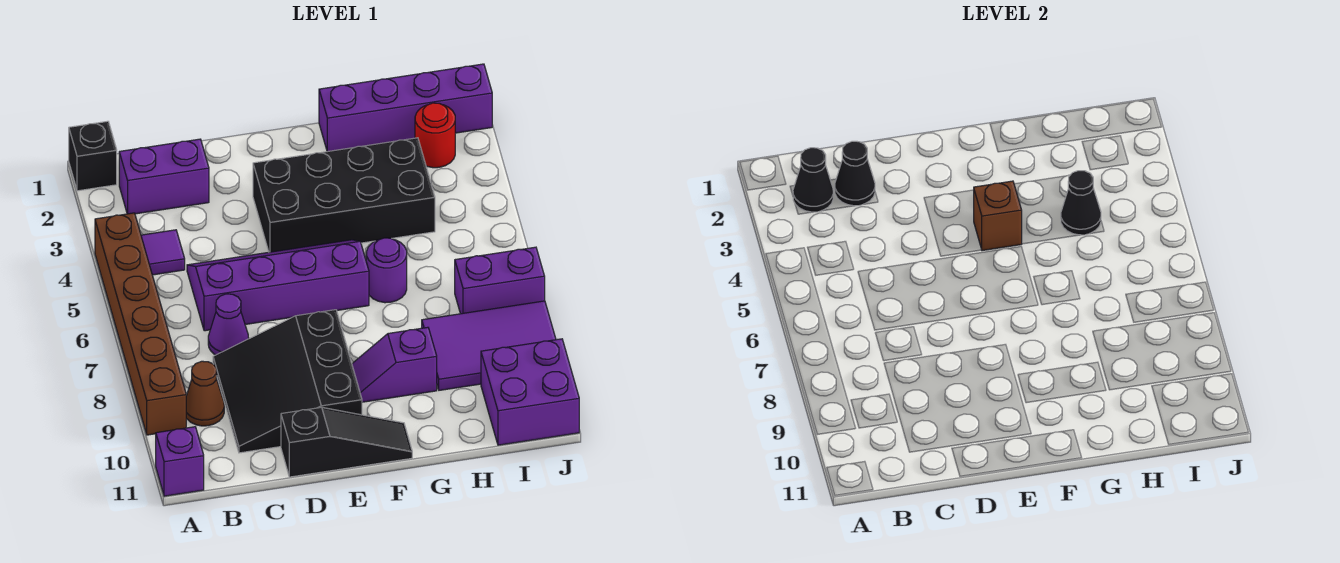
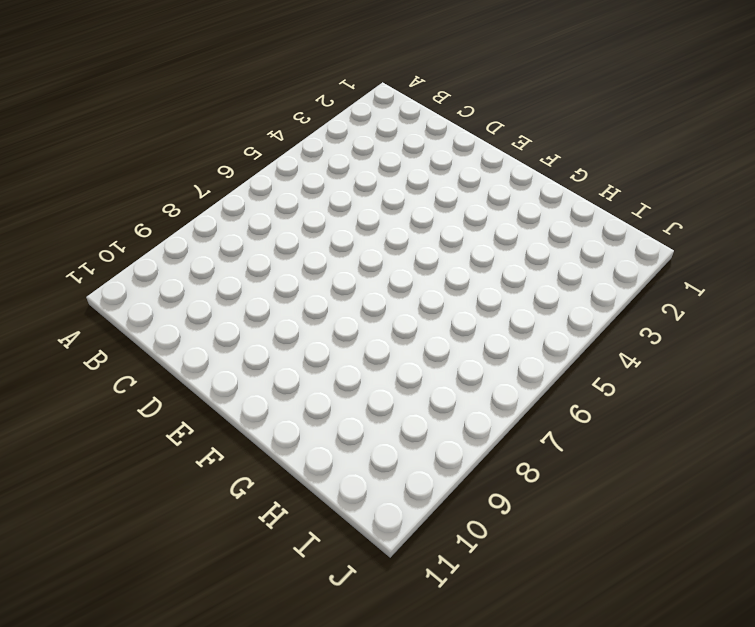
none -> black brick A1 level 1
none -> brown brick A4:A9 level 1
none -> purple brick A11 level 1

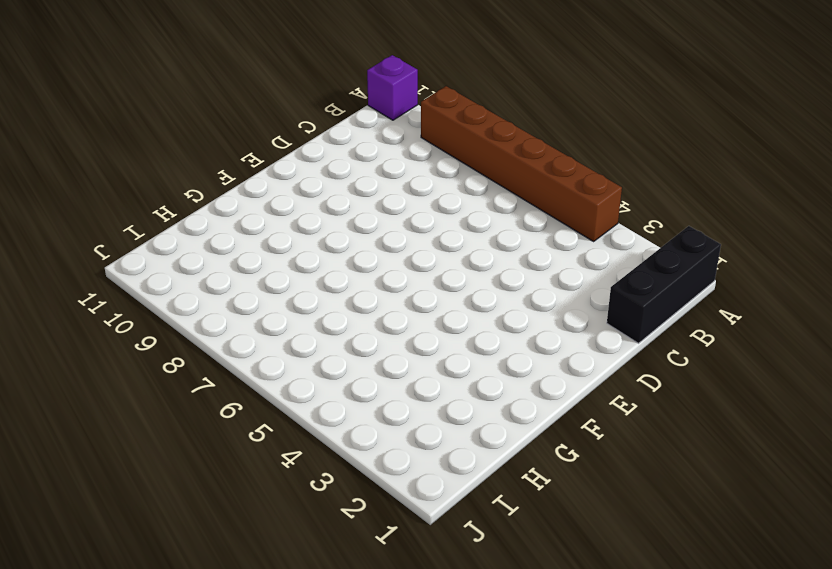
black brick A1:C1 level 1 -> black brick A1 level 1
none -> purple brick B2:C2 level 1
none -> purple tile B4 level 1
none -> brown cone B9 level 1

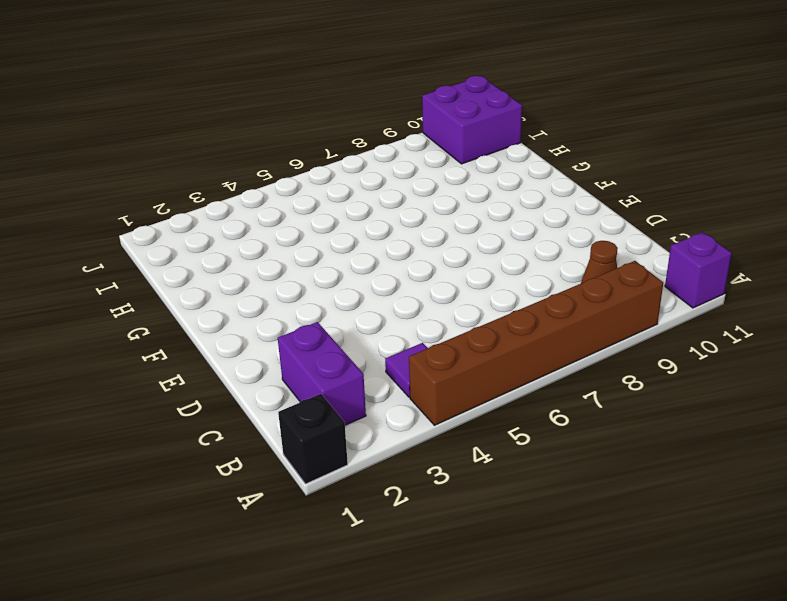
none -> purple slope C5:F6 level 1 top 6
none -> purple cone C7 level 1
none -> black slope C8:E10 level 1 top E

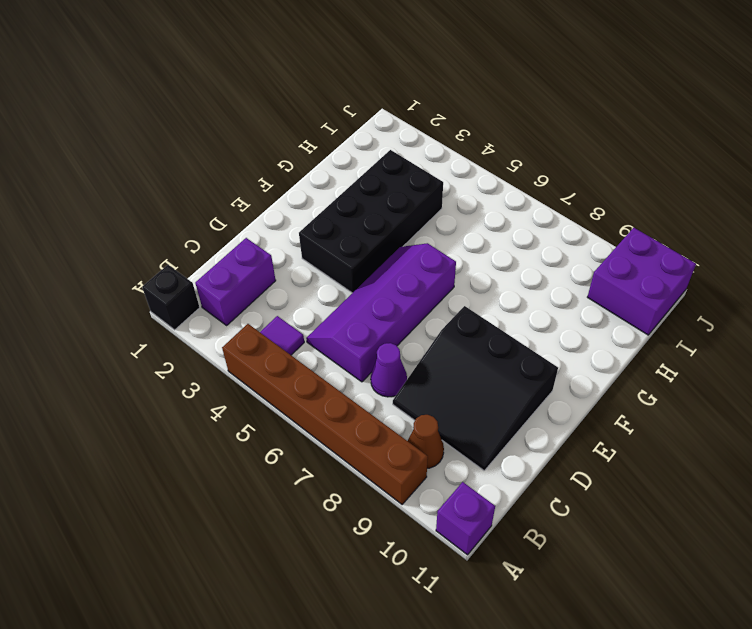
none -> black slope D11:F11 level 1 top D
none -> purple slope F9:G9 level 1 top G
none -> purple brick G1:J1 level 1

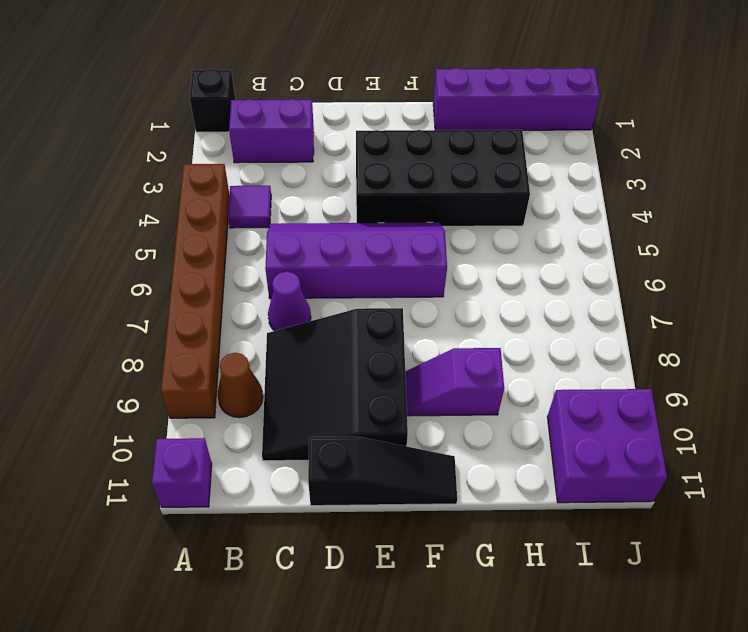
none -> purple round brick G6 level 1
none -> purple tile H8:J9 level 1
none -> red round brick I2 level 1

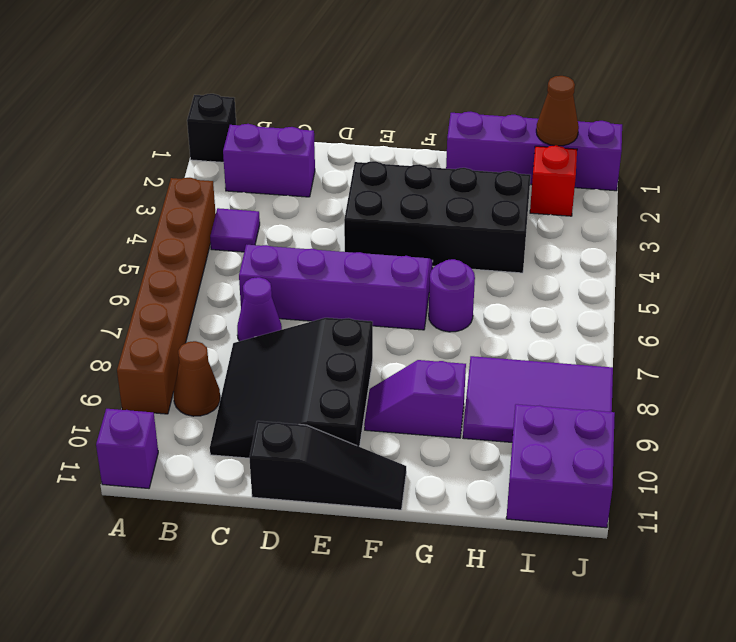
brown cone I1 level 2 -> none
red brick I2 level 1 -> red round brick I2 level 1
none -> purple brick I7:J7 level 1
none -> black cone B2 level 2
none -> black cone C2 level 2

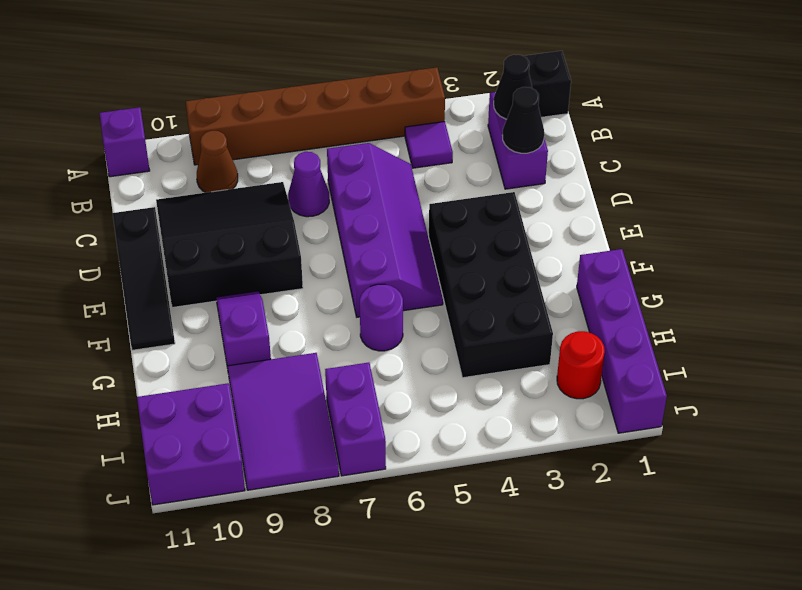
none -> brown brick F4 level 2
none -> black cone H4 level 2

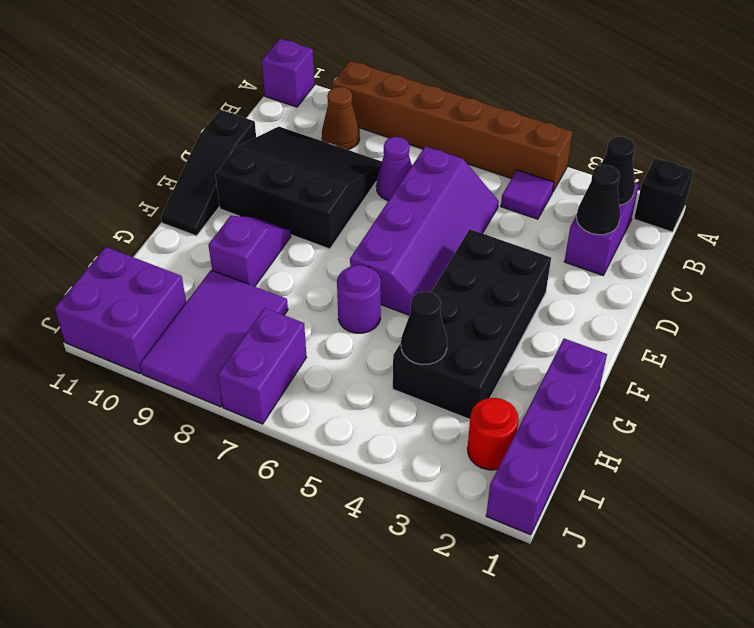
none -> brown brick F4 level 2

